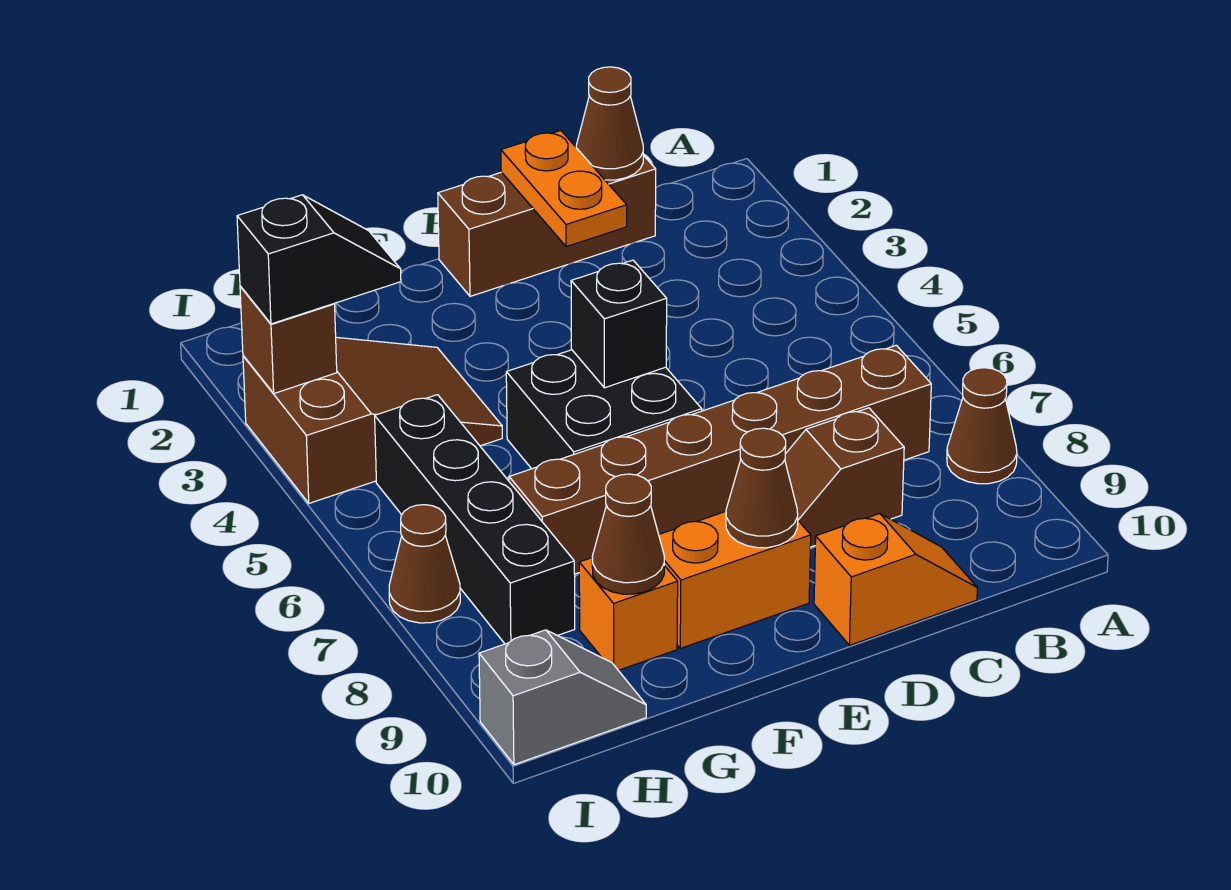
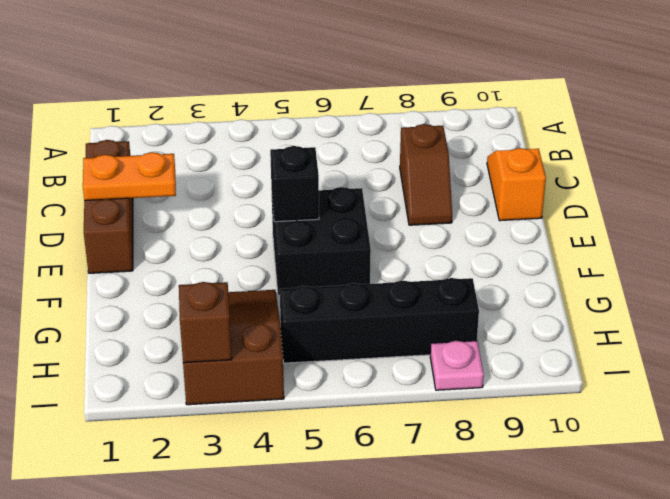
pink plate I8 level 1 -> none
none -> brown cone A8 level 1
none -> brown brick B7:G7 level 1
none -> orange brick E9:F9 level 1

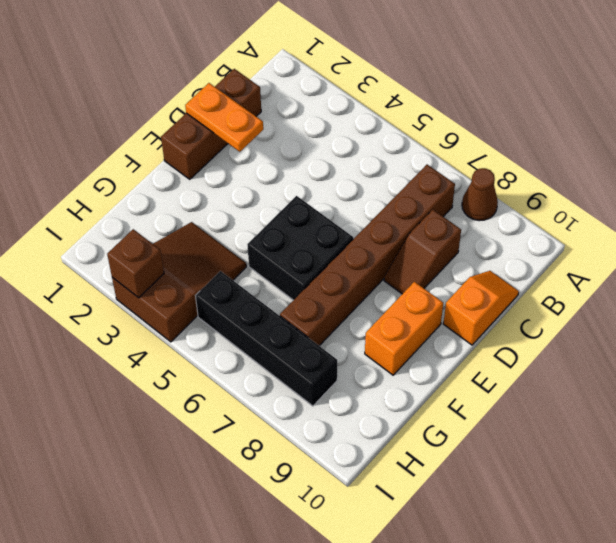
none -> orange brick G9 level 1
none -> grey slope H10:I10 level 1 top I
none -> brown cone I7 level 1

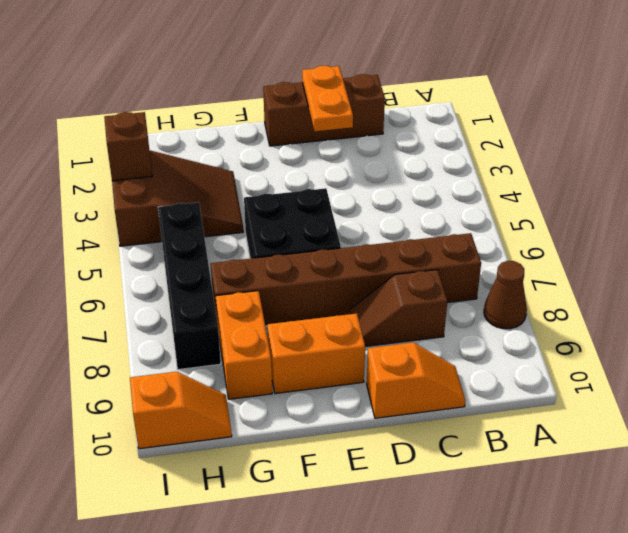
orange brick G8:G9 level 1 -> orange brick G9 level 1
orange slope H10:I10 level 1 top I -> grey slope H10:I10 level 1 top I
none -> brown cone I7 level 1
none -> brown cone C1 level 2
none -> black brick E5 level 2

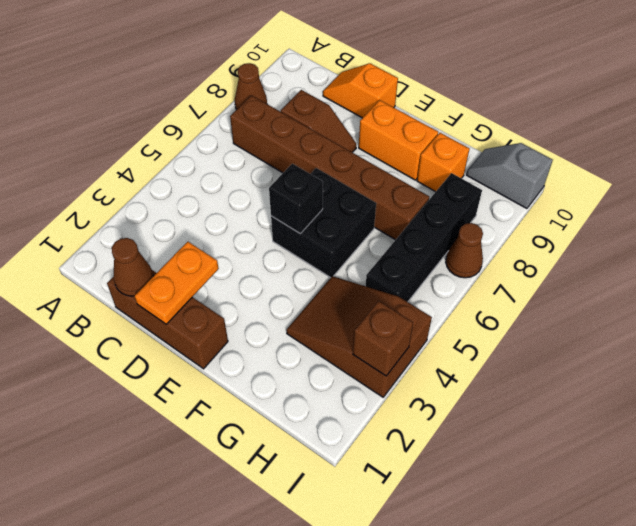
none -> brown cone E9 level 2
none -> brown cone G9 level 2
none -> black slope H3:I3 level 3 top I

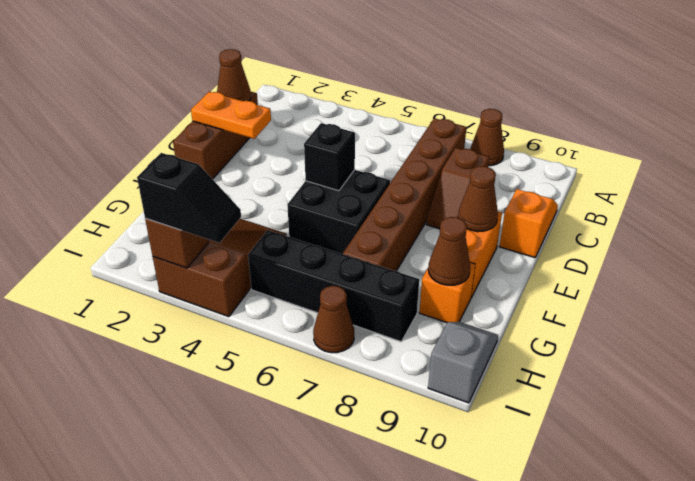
black slope I3:I4 level 3 top 3 -> black slope H3:I3 level 3 top I

